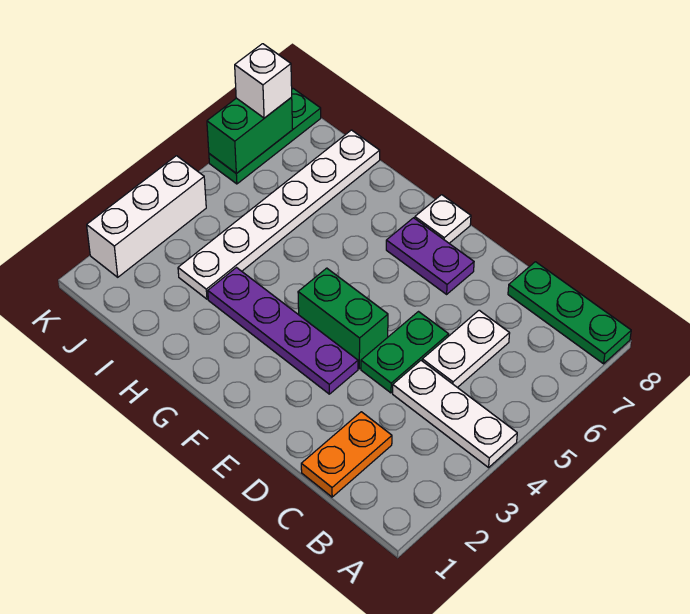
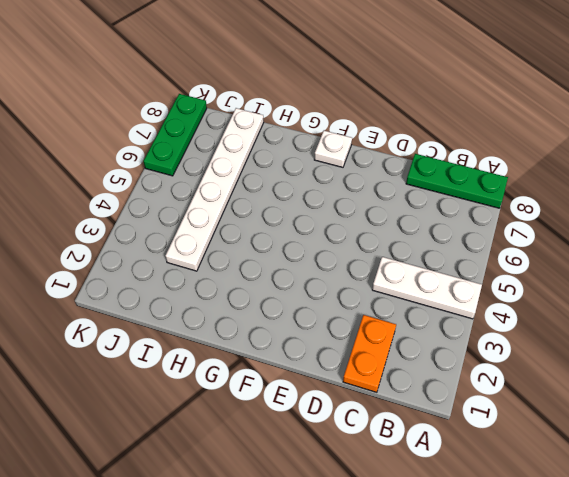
none -> white plate C5:C6 level 1
none -> green plate D4:D5 level 1
none -> purple plate E3:H3 level 1

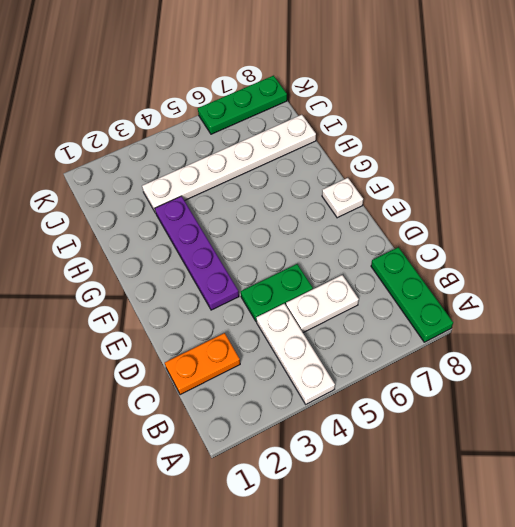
none -> green brick E4:F4 level 1
none -> purple plate E7:F7 level 1
none -> white brick K2:K4 level 1

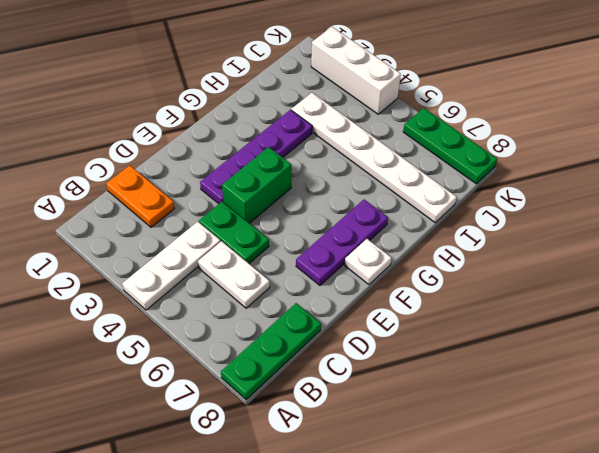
purple plate E7:G7 level 1 -> purple plate E7:F7 level 1
none -> green brick K6:K7 level 2
none -> white brick K7 level 3

